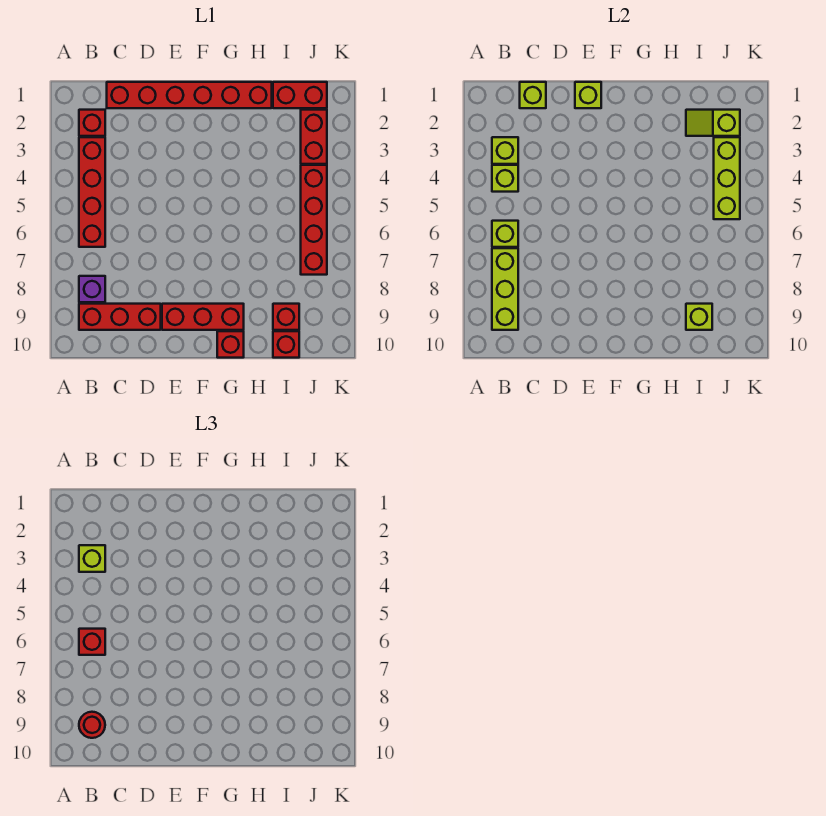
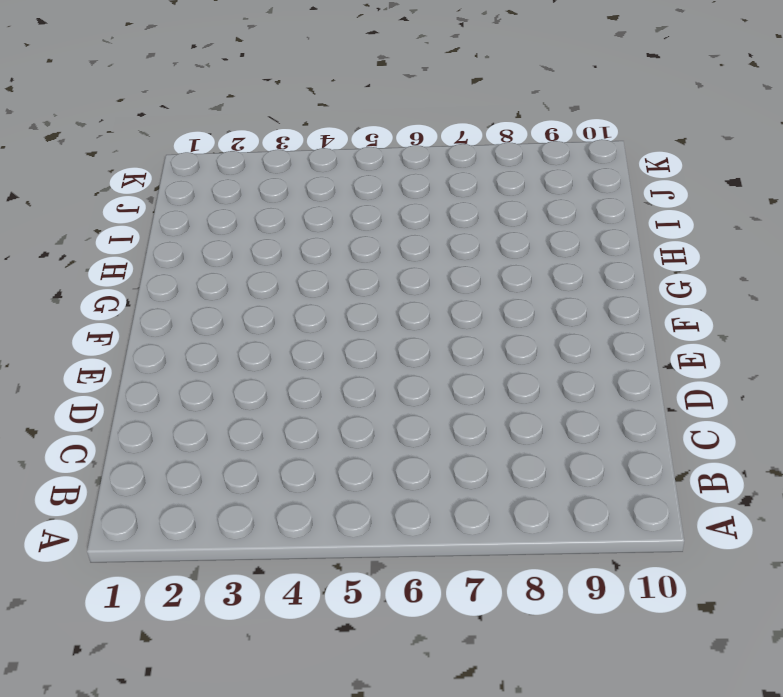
none -> red brick B2 level 1
none -> red brick B3:B6 level 1
none -> purple brick B8 level 1

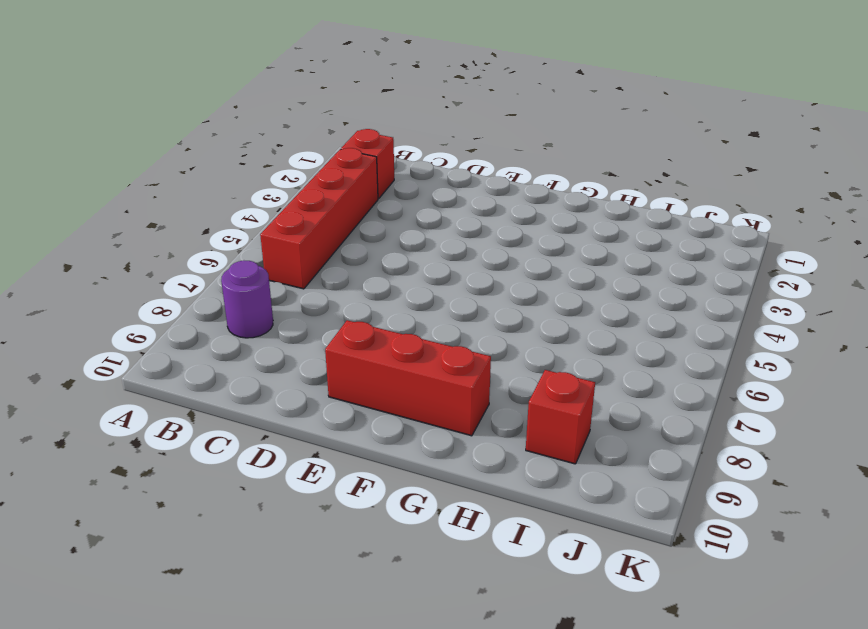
purple round brick B8 level 1 -> purple brick B8 level 1
none -> red brick B9:D9 level 1
none -> red brick C1:H1 level 1
none -> red brick G10 level 1

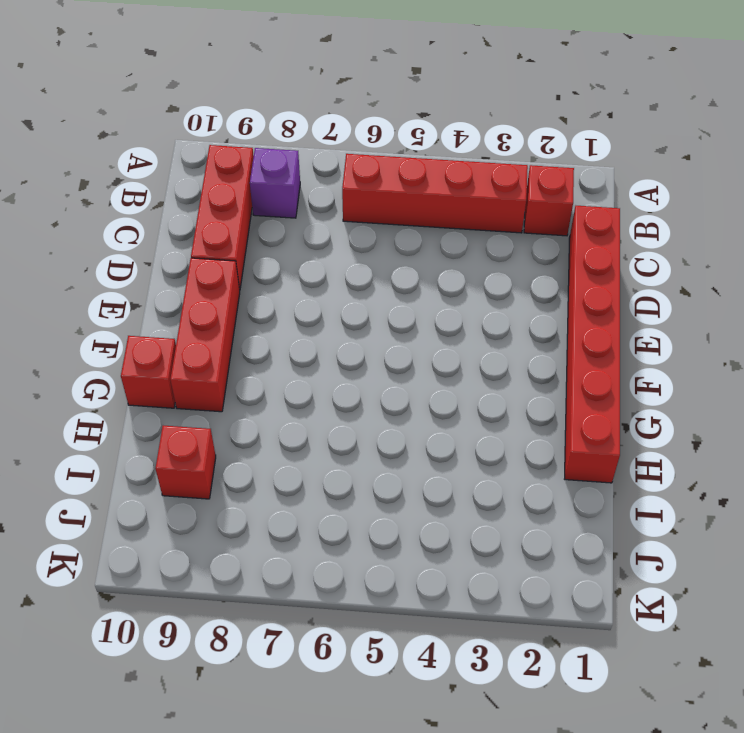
none -> red brick I1:J1 level 1
none -> red brick I10 level 1
none -> red brick J2:J3 level 1

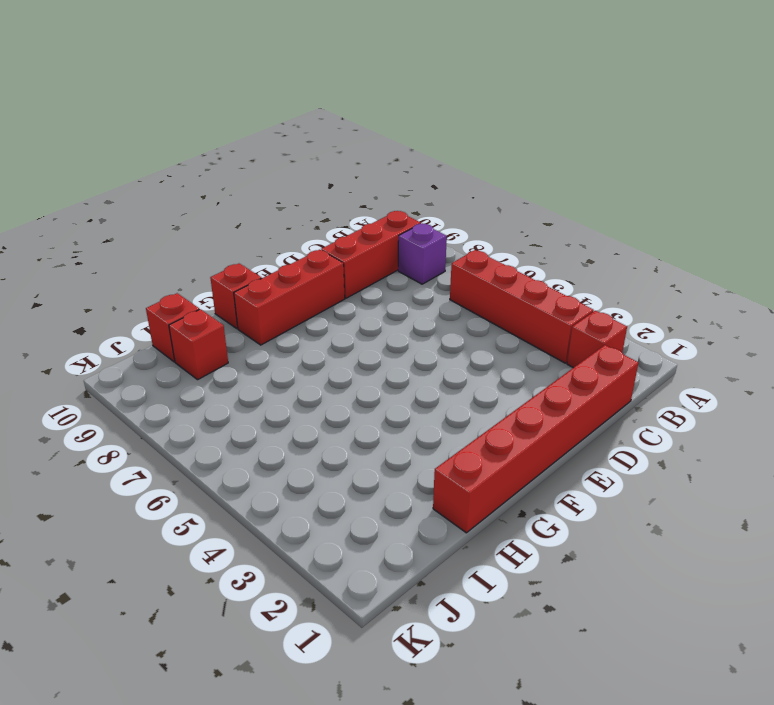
none -> red brick I1:J1 level 1
none -> red brick J2:J3 level 1
none -> red brick J4:J7 level 1

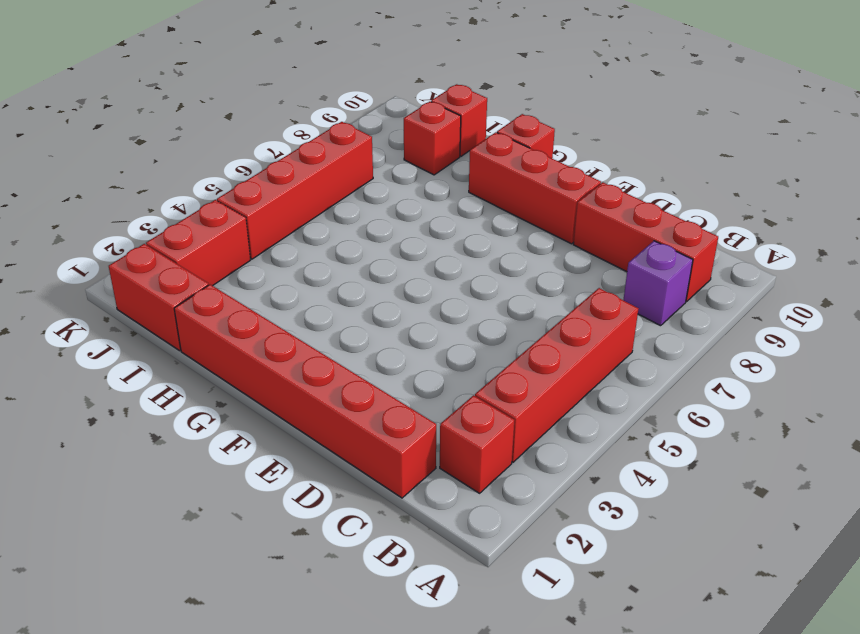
none -> lime brick B3 level 2
none -> lime brick B4 level 2
none -> lime brick B6 level 2

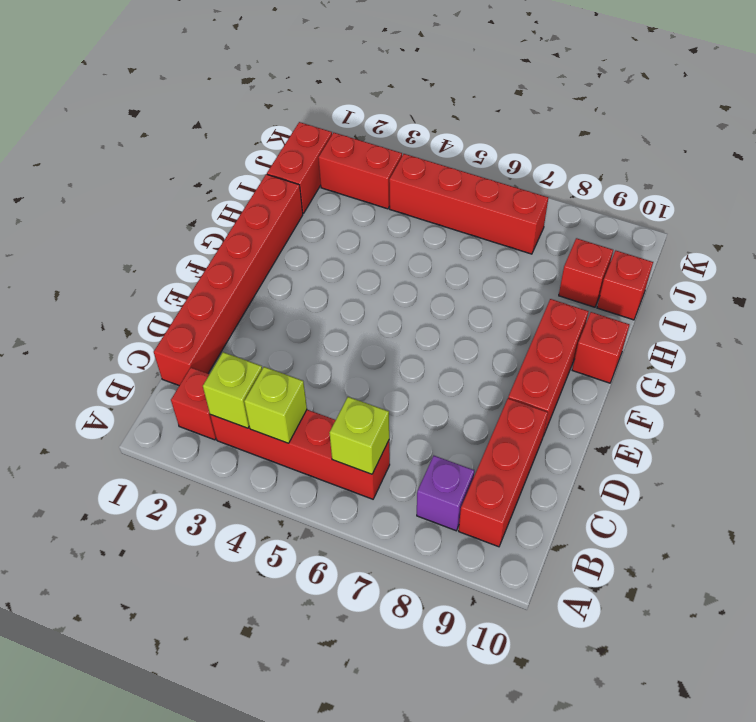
none -> lime brick B7:B9 level 2
none -> lime brick C1 level 2
none -> lime brick E1 level 2

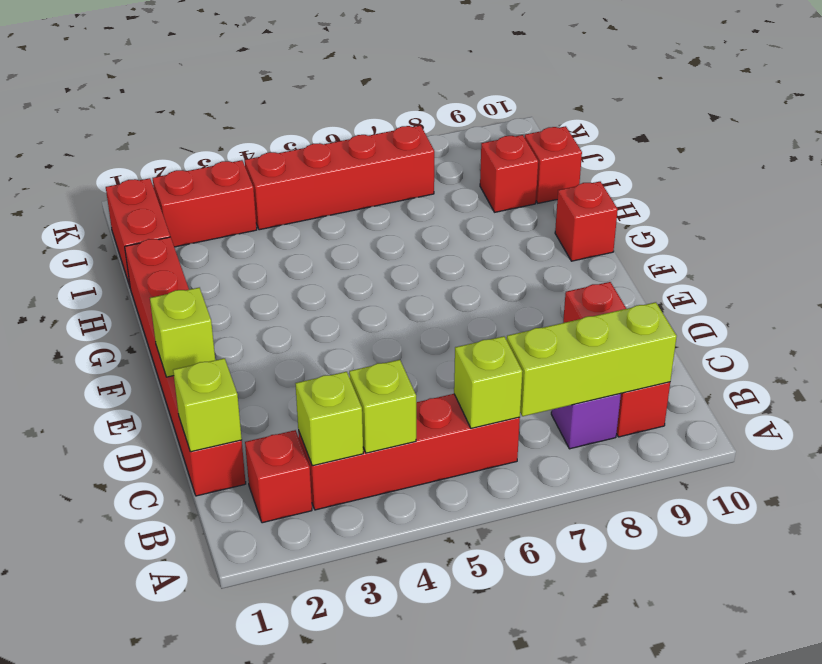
none -> red brick E9:G9 level 1
none -> lime slope I2:J2 level 2 top J
none -> lime brick I9 level 2

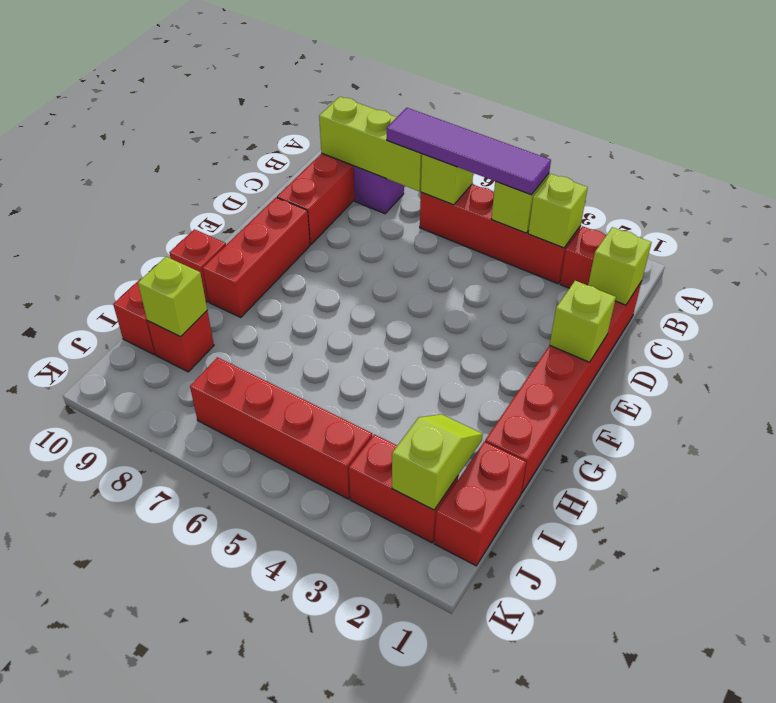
purple tile B4:B7 level 3 -> red brick B6 level 3
none -> lime brick J3:J5 level 2
none -> lime brick B3 level 3
none -> red round brick B9 level 3

